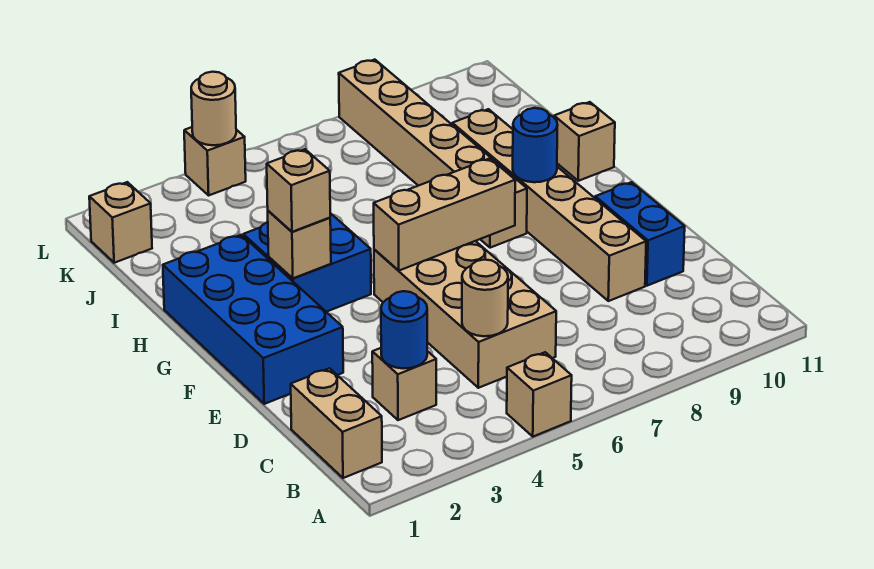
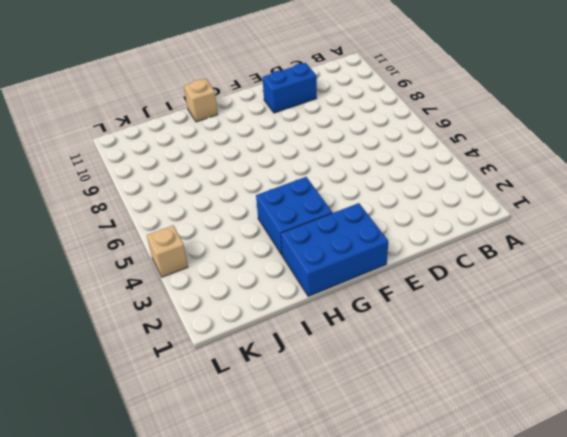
blue brick F1:H2 level 1 -> blue brick E1:H2 level 1
none -> tan brick A5 level 1
none -> tan brick B1:C1 level 1
none -> tan brick C3 level 1

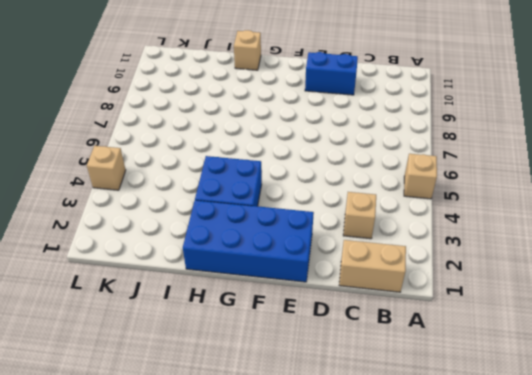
none -> tan brick C5:F6 level 1
none -> tan brick D9:I9 level 1
none -> tan brick G8:L8 level 1

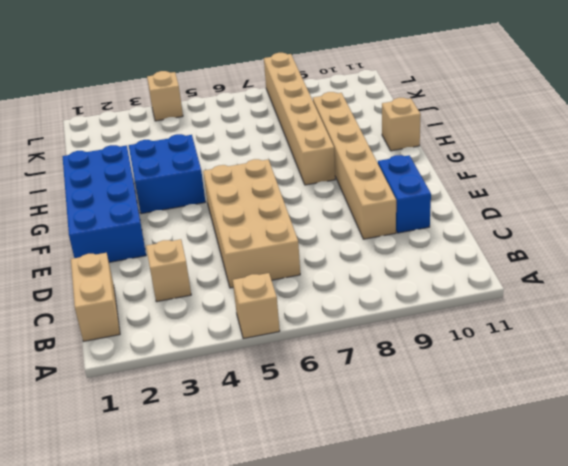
none -> tan brick K1 level 1
none -> blue round brick C3 level 2
none -> tan round brick C5 level 2

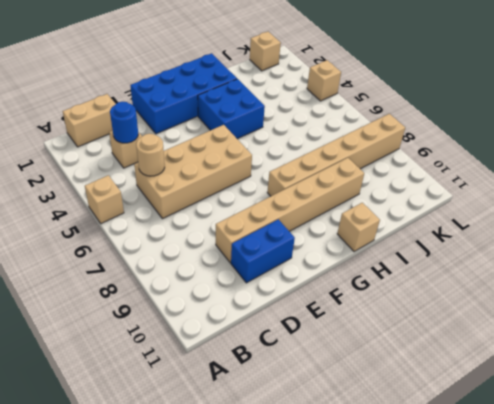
none -> tan brick F5:F7 level 2
none -> tan brick G3 level 2
none -> blue round brick G9 level 2

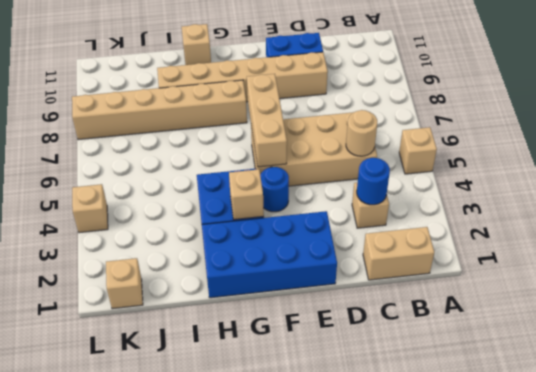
blue round brick F4 level 1 -> blue round brick G9 level 2
none -> tan round brick L4 level 2
none -> tan brick G3 level 3

